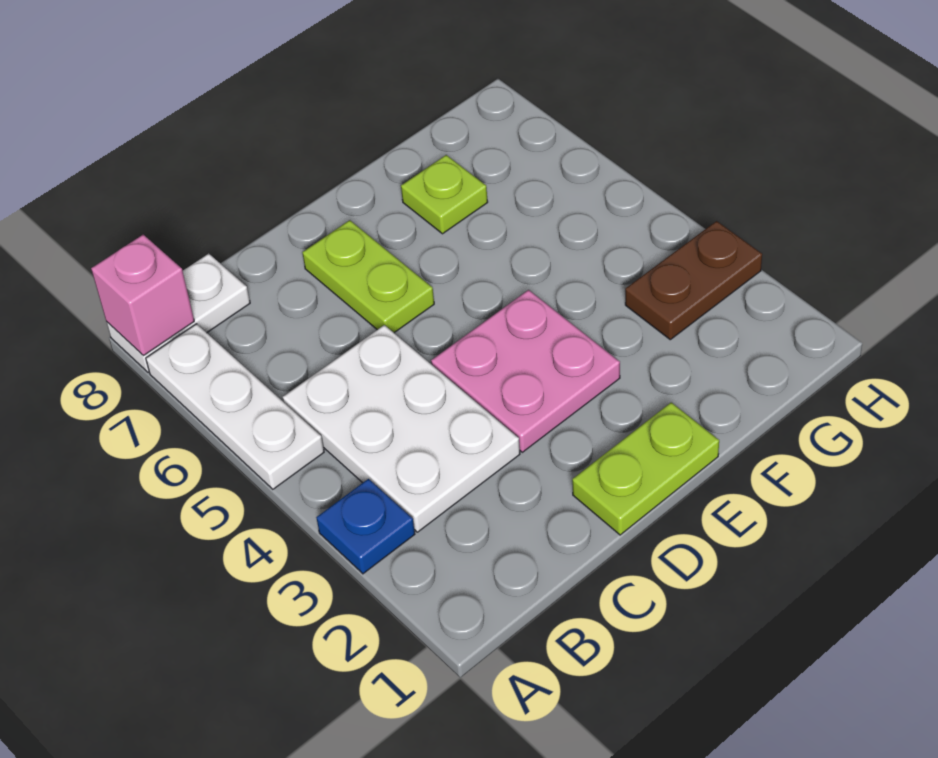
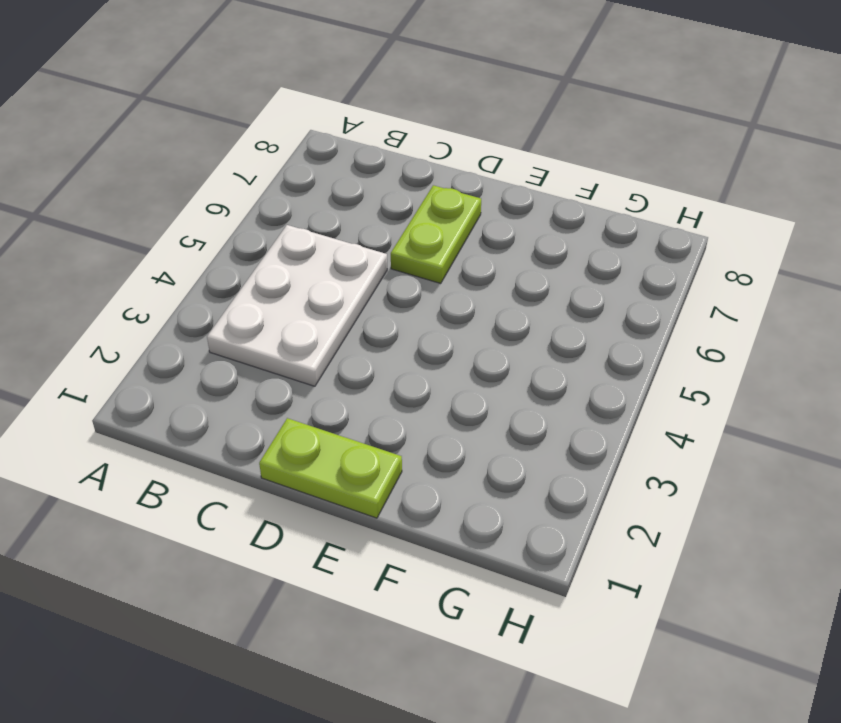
none -> blue plate A3 level 1
none -> white plate A5:A7 level 1

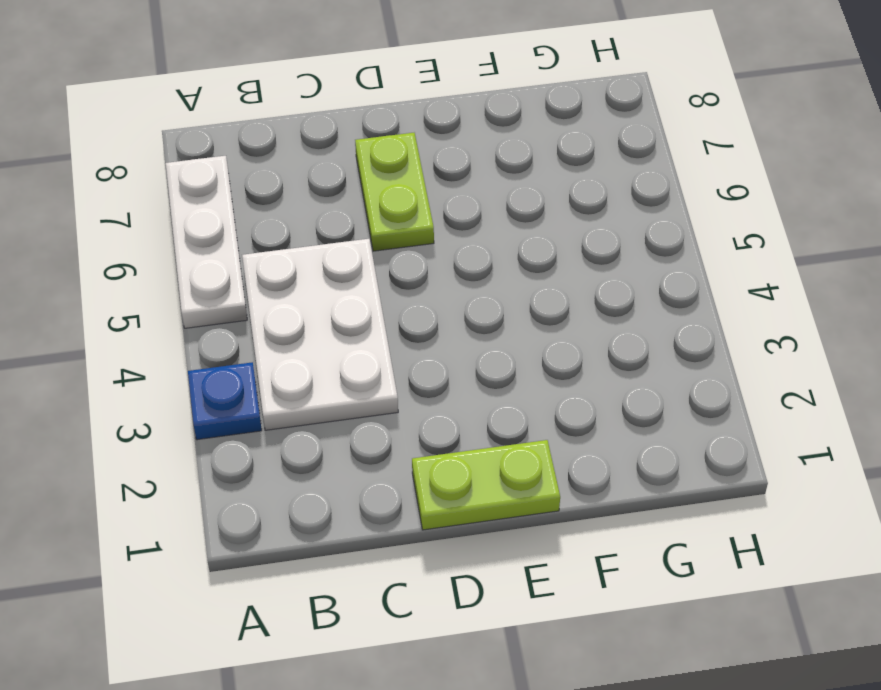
none -> white plate A8:B8 level 1
none -> pink plate D3:E4 level 1

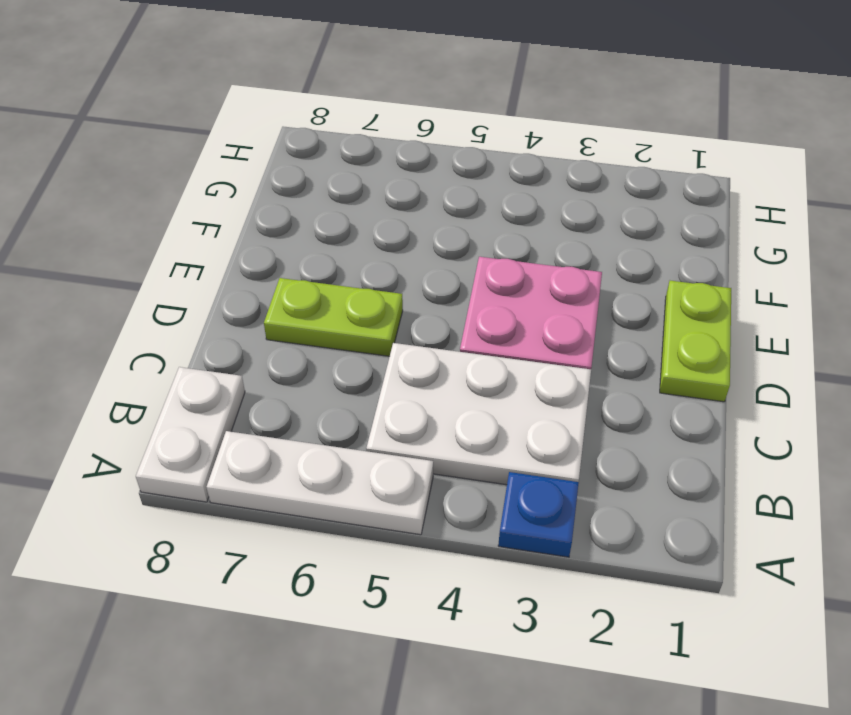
none -> lime plate F7 level 1
none -> brown plate G3:H3 level 1

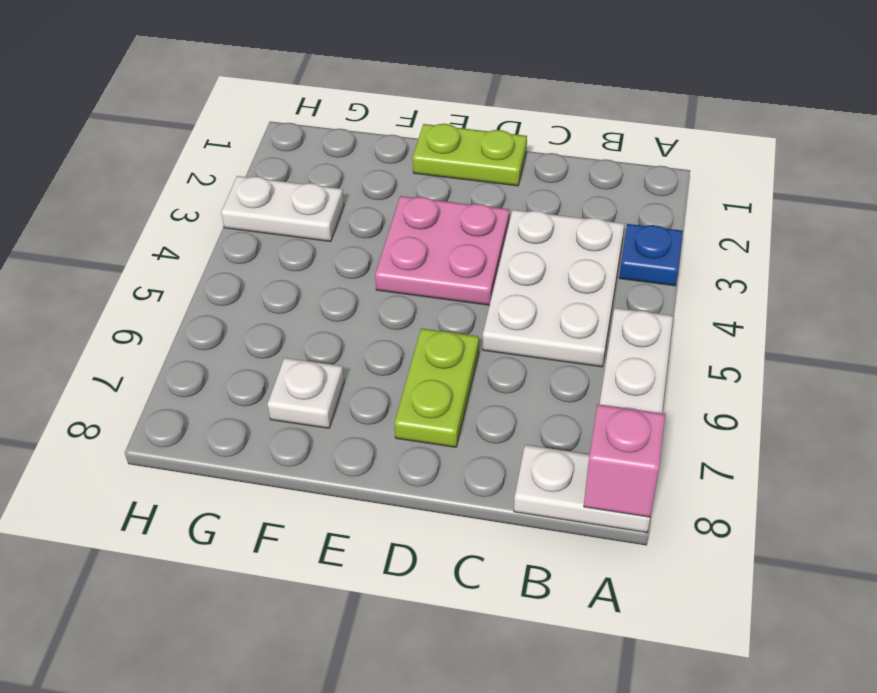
white plate F7 level 1 -> lime plate F7 level 1
white plate G3:H3 level 1 -> brown plate G3:H3 level 1

